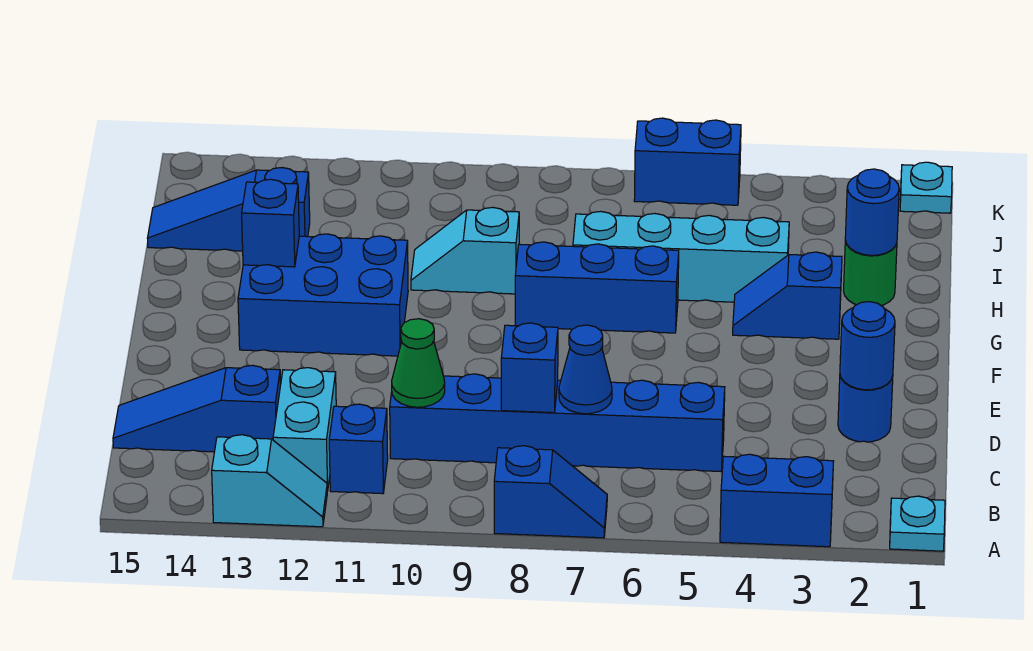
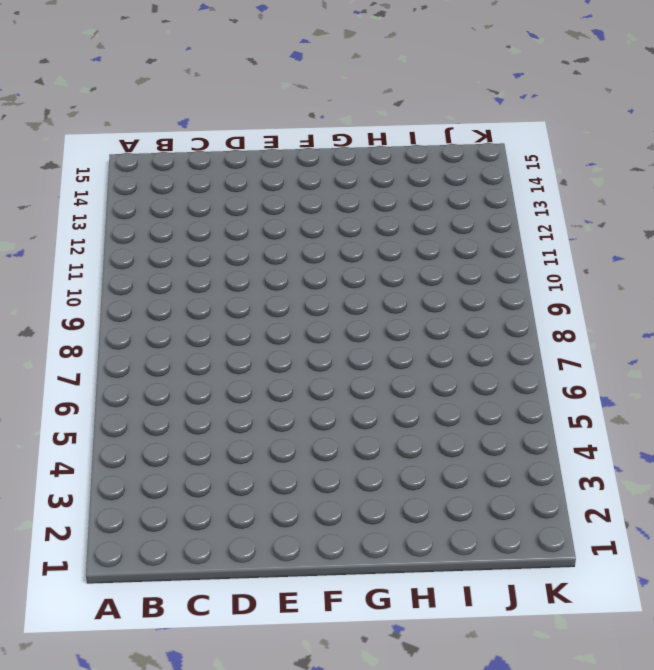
none -> cyan plate A1 level 1
none -> blue brick A3:A4 level 1
none -> blue slope A7:A8 level 1 top 8

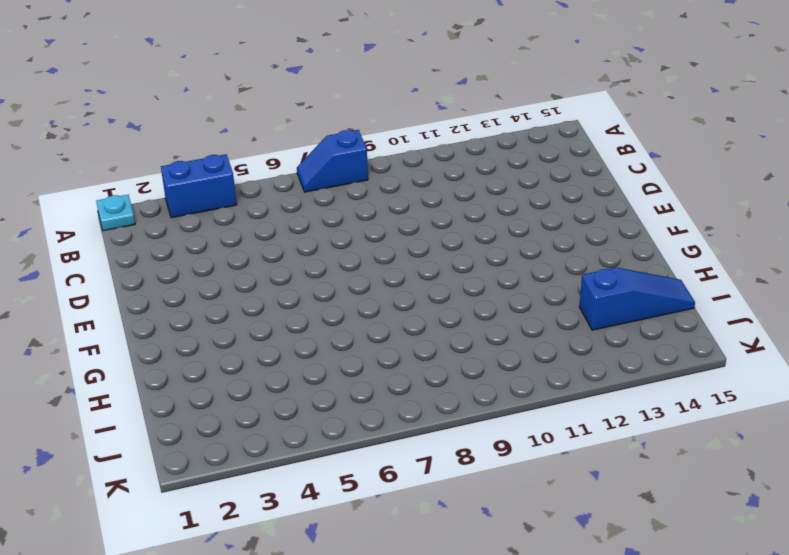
none -> cyan slope A12:A13 level 1 top 13
none -> blue brick B11 level 1
none -> cyan brick B12:C12 level 1

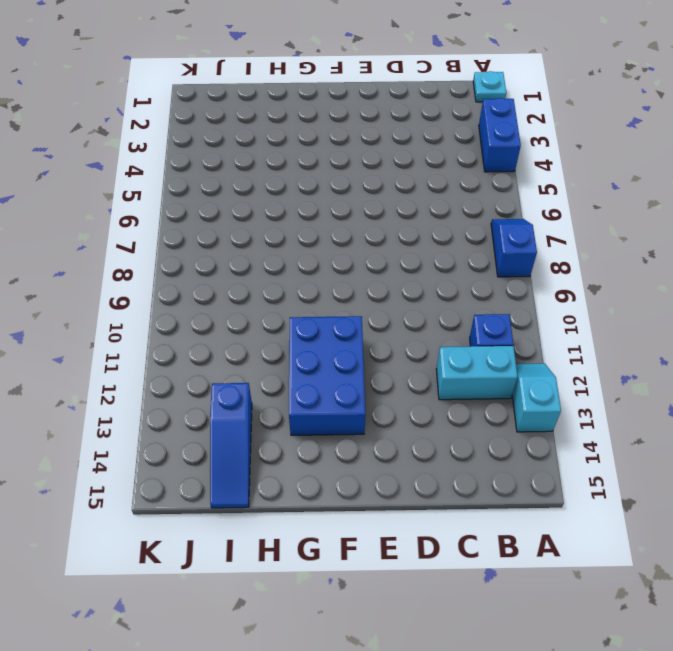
none -> blue brick C5:C10 level 1
none -> blue slope C13:C15 level 1 top 13
none -> blue round brick D2 level 1

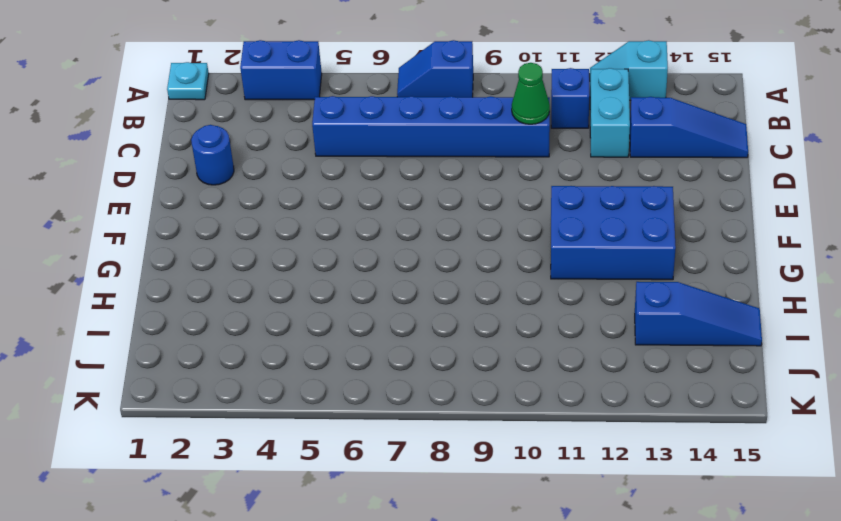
none -> blue slope G3:G4 level 1 top 3
none -> blue brick G6:G8 level 1
none -> green round brick H2 level 1

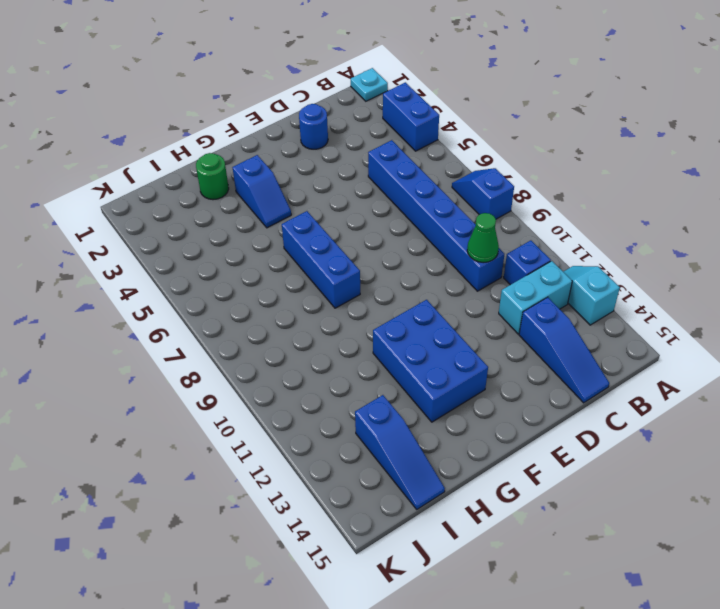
none -> cyan brick H4:H7 level 1
none -> cyan slope H9:H10 level 1 top 9
none -> cyan plate K1 level 1

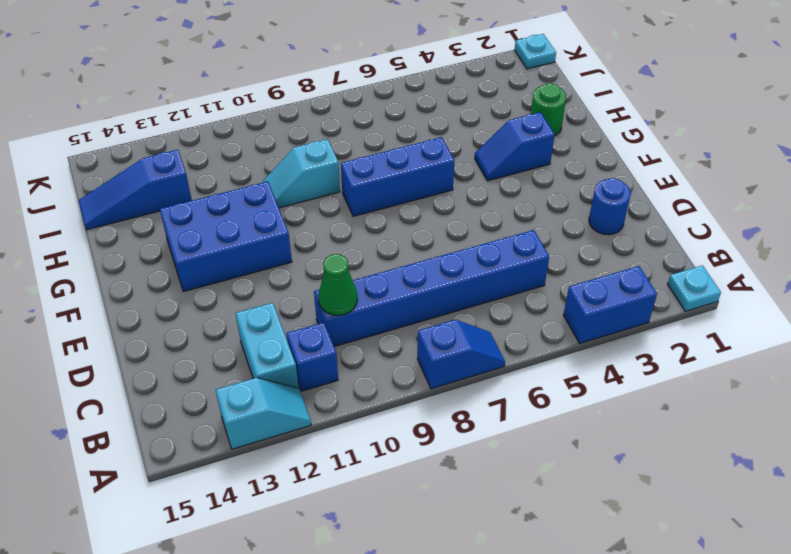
none -> blue slope C13:C15 level 1 top 13
none -> cyan brick H4:H7 level 1
none -> blue brick K5:K6 level 1

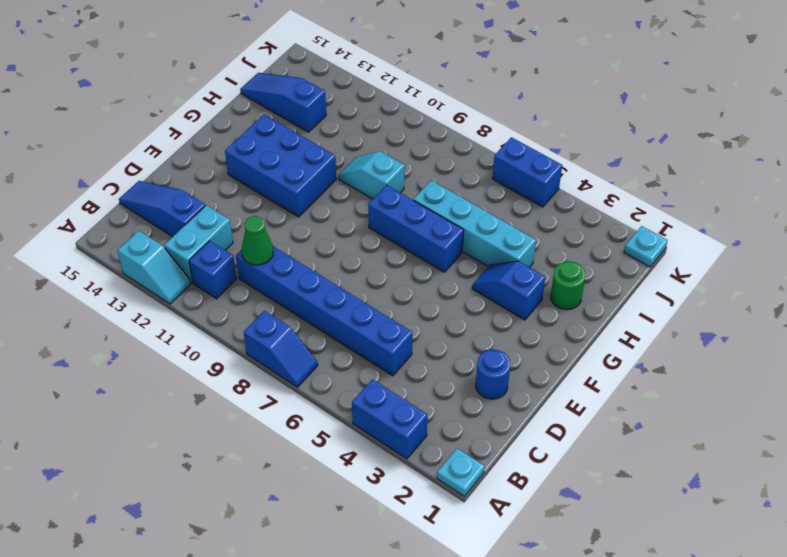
none -> blue cone C7 level 2
none -> blue brick C8 level 2
none -> blue round brick D2 level 2

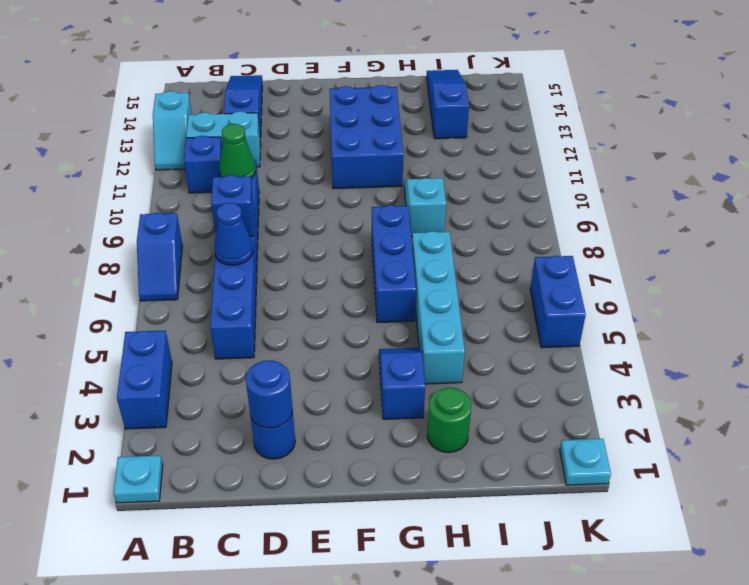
none -> blue brick G13 level 2
none -> blue round brick H2 level 2

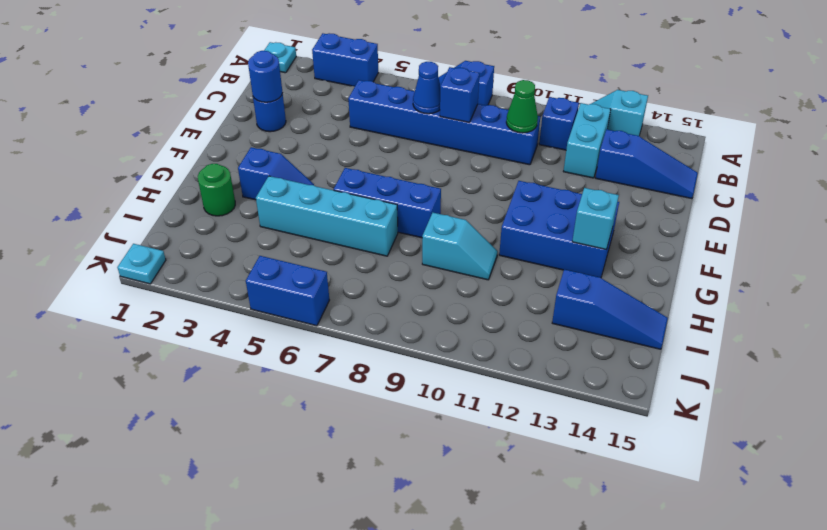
cyan brick G13 level 2 -> blue brick G13 level 2
none -> blue round brick H2 level 2

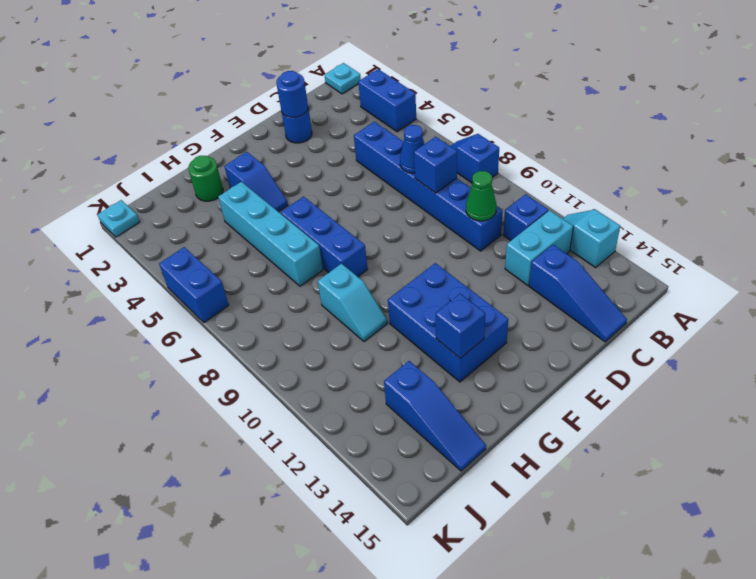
none -> blue round brick H2 level 2

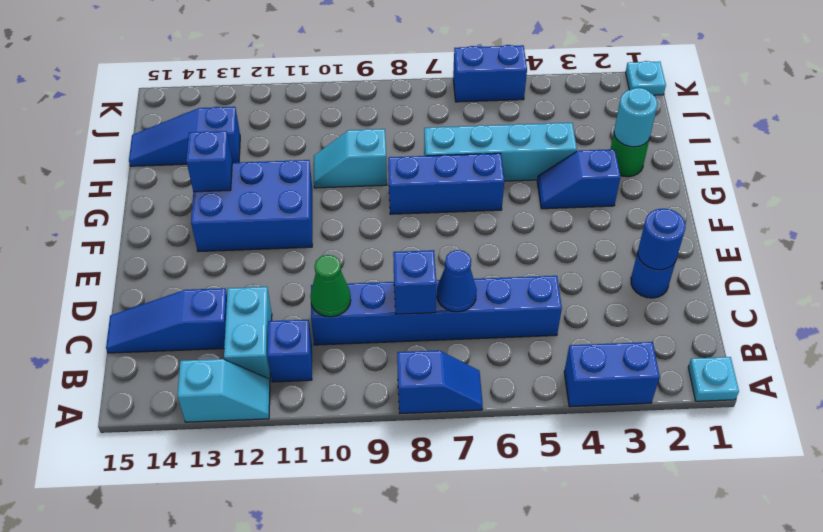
cyan round brick H2 level 2 -> blue round brick H2 level 2

